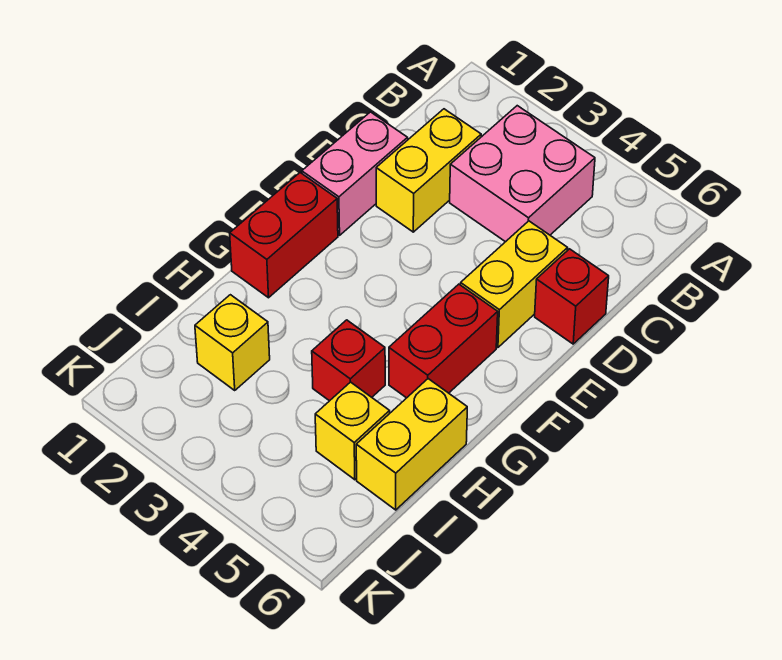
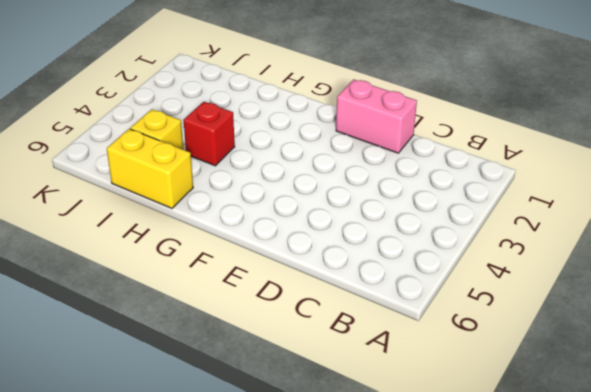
none -> pink brick B3:C4 level 1
none -> yellow brick C2:D2 level 1

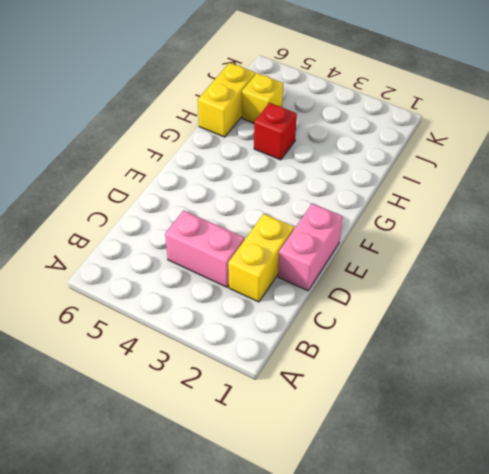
pink brick C3:C4 level 1 -> pink brick B3:C4 level 1
none -> yellow brick D5:E5 level 1
none -> red brick D6 level 1

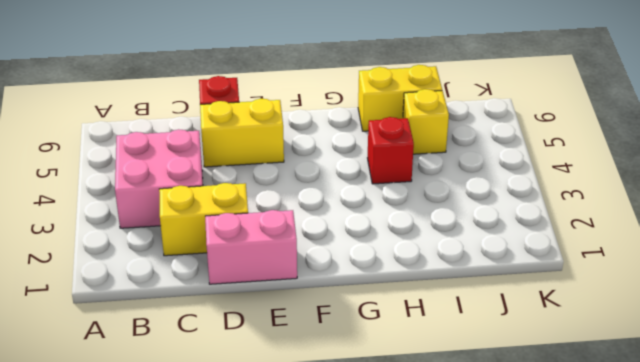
none -> red brick F1:G1 level 1
none -> red brick F5:G5 level 1

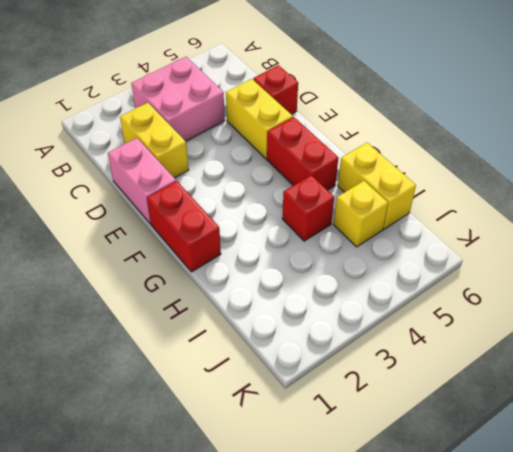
none -> yellow brick I2 level 1

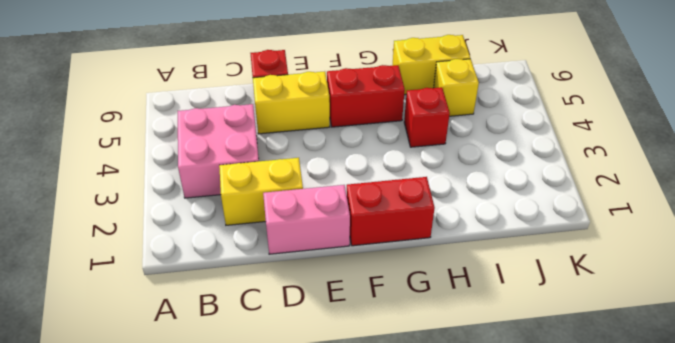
none -> yellow brick I2 level 1

